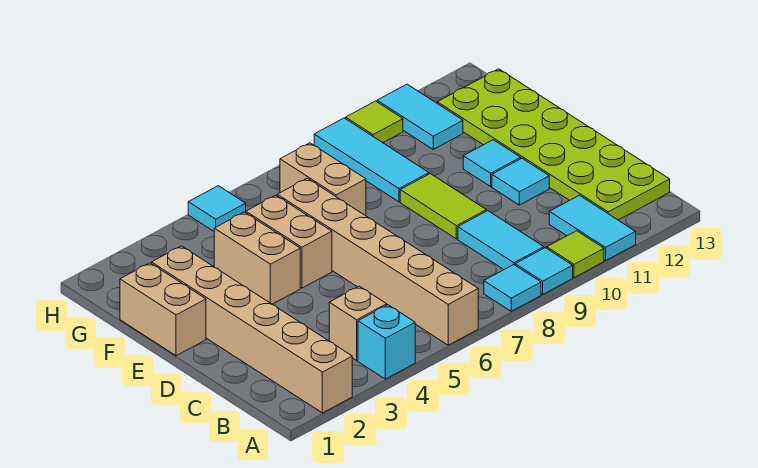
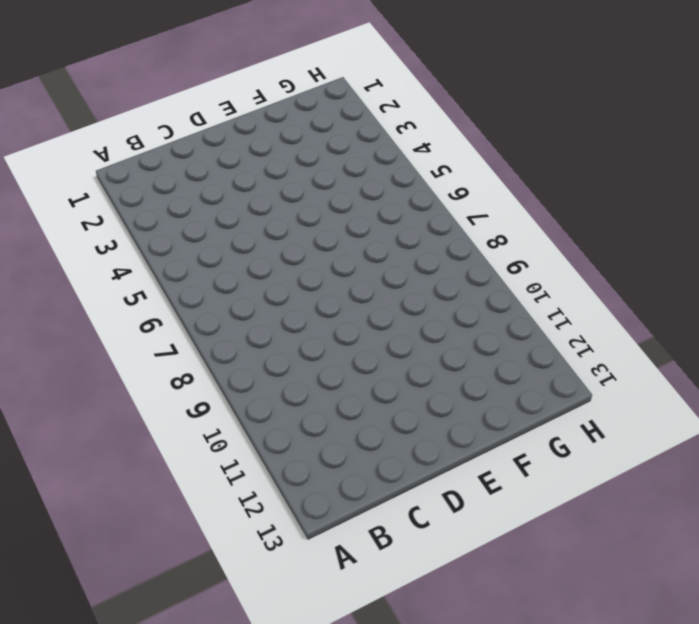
none -> tan brick A2:F2 level 1
none -> cyan brick A4 level 1
none -> tan brick A6:F6 level 1

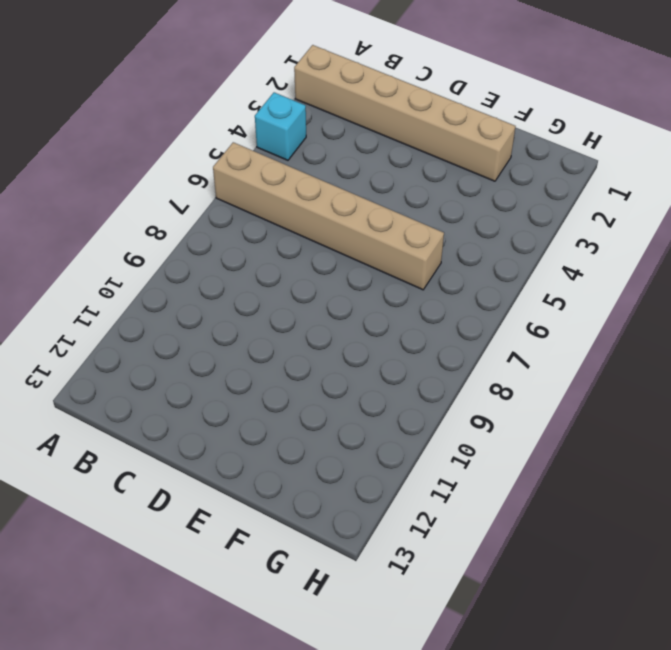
none -> cyan tile A8 level 1
none -> cyan tile A9 level 1
none -> lime tile A10 level 1

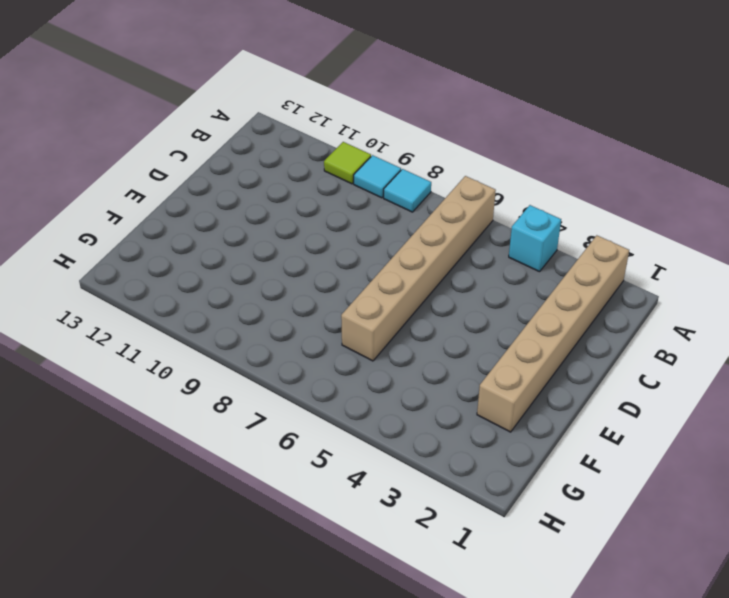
none -> cyan tile A11:B11 level 1
none -> tan brick B4 level 1
none -> cyan tile B9:C9 level 1

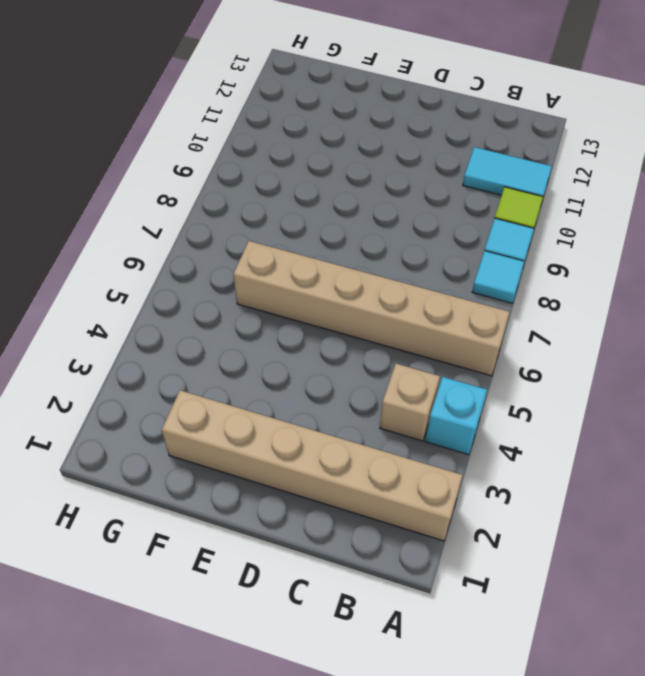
none -> cyan tile B9:C9 level 1
none -> lime plate B12:G13 level 1
none -> lime tile D9:E9 level 1

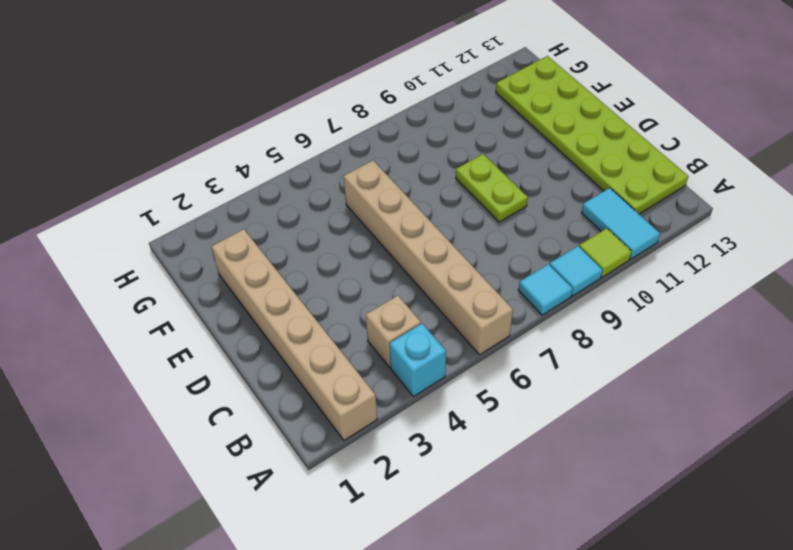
lime plate D9:E9 level 1 -> lime tile D9:E9 level 1
none -> cyan tile B9:C9 level 1
none -> cyan tile D11 level 1
none -> tan brick E1:F1 level 1

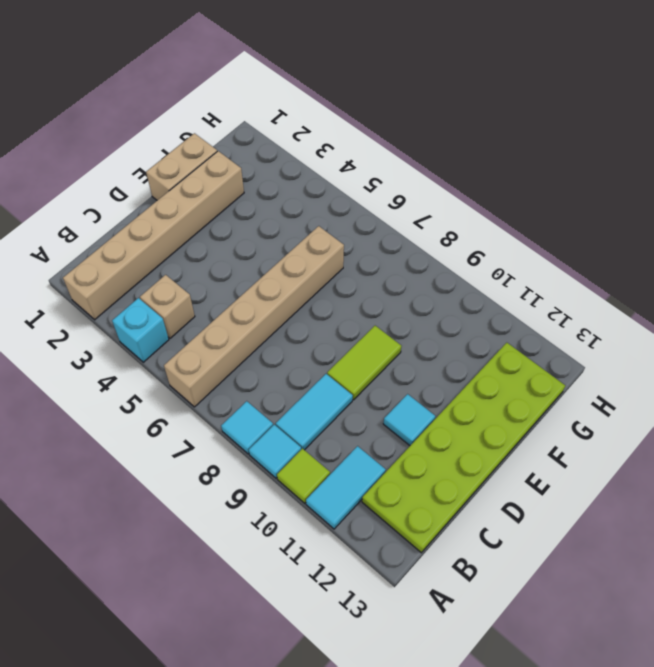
none -> tan brick E4:F4 level 1
none -> tan brick E5:F5 level 1
none -> cyan tile E11 level 1

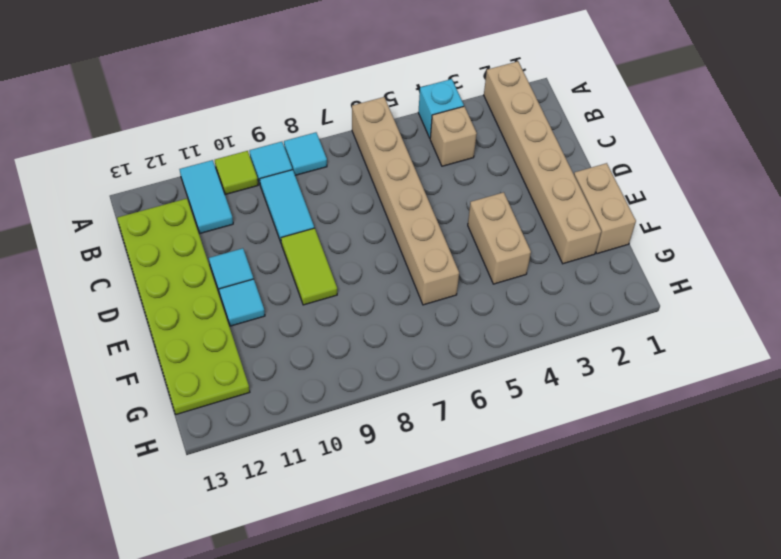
none -> tan brick E5:F5 level 1
none -> tan brick F7:G7 level 1
none -> cyan tile F9:H9 level 1

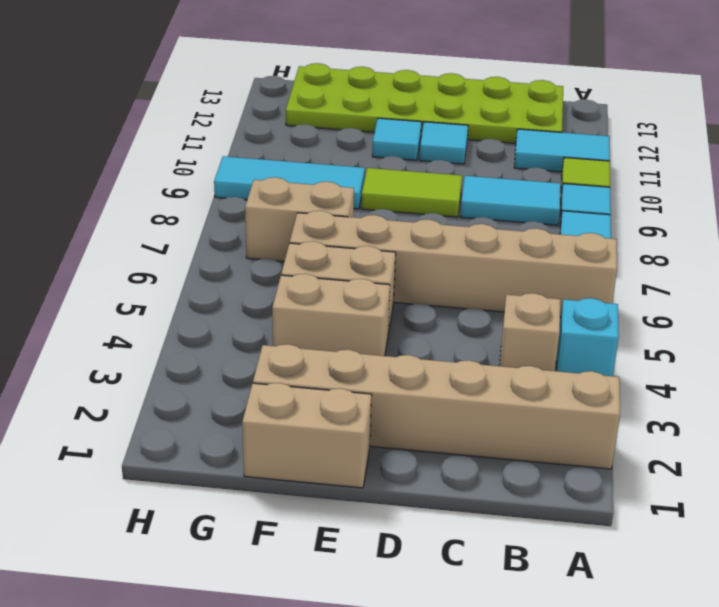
none -> cyan tile G11:H11 level 1
none -> cyan tile H5 level 1
none -> lime tile H10 level 1

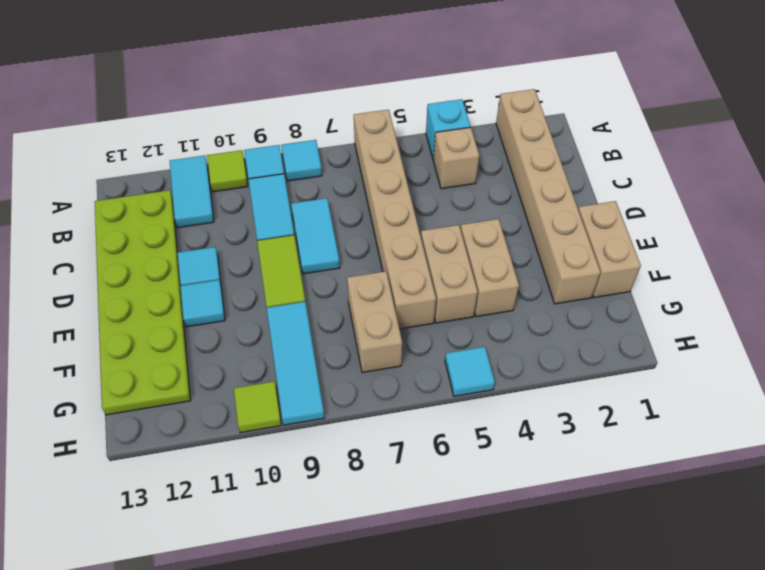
cyan tile C8:D8 level 1 -> cyan tile G11:H11 level 1

